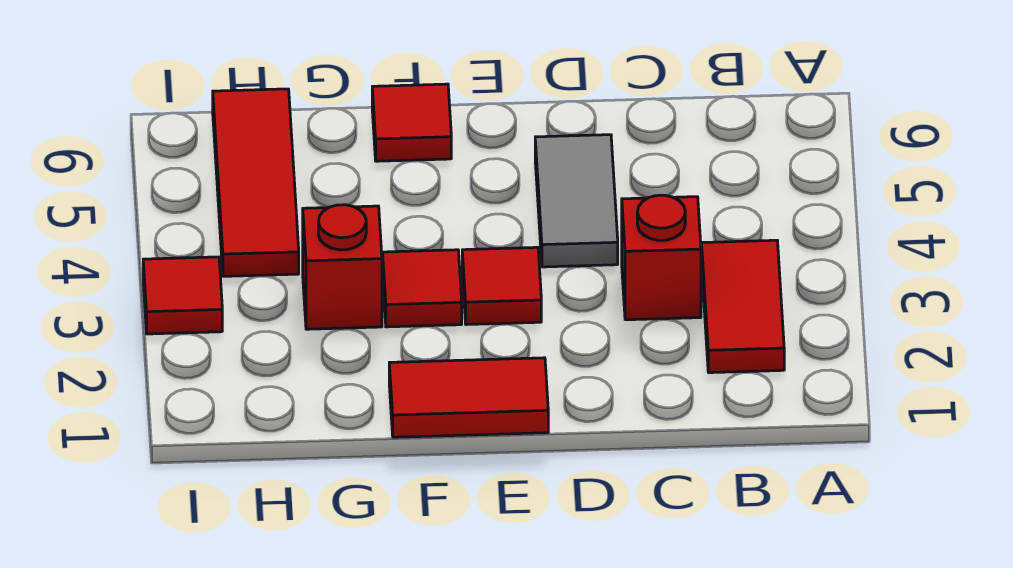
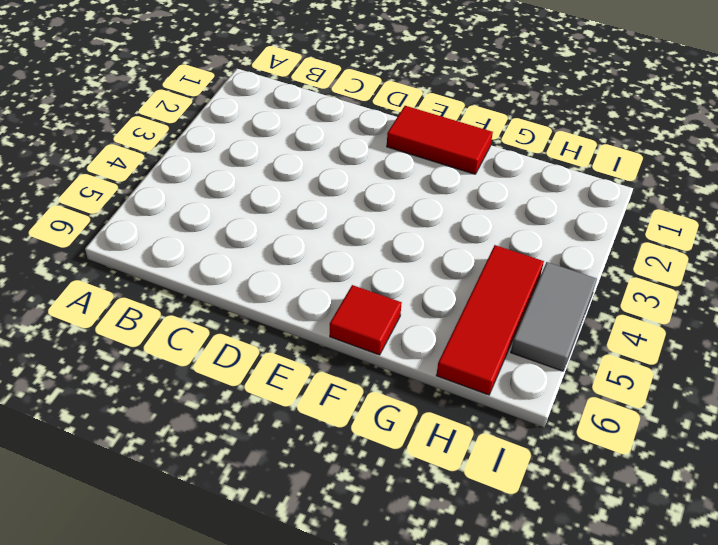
grey tile I4:I5 level 1 -> grey tile D4:D5 level 1
none -> red tile B2:B3 level 1
none -> red brick C3 level 1

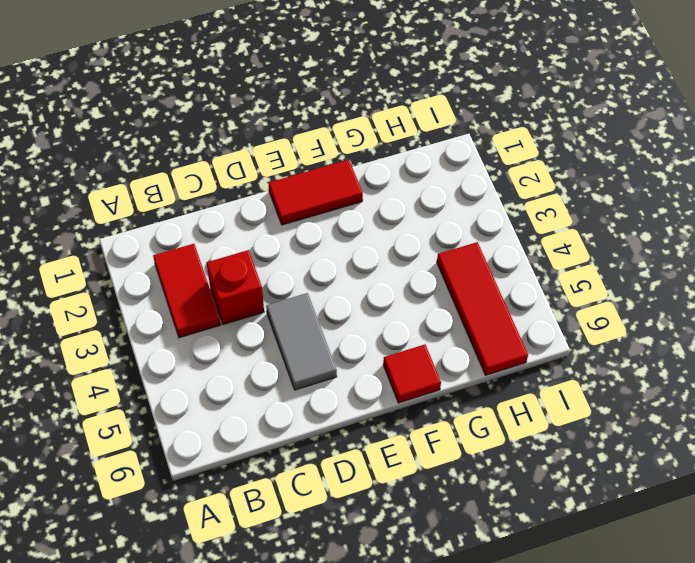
none -> red tile E3 level 1
none -> red tile F3 level 1

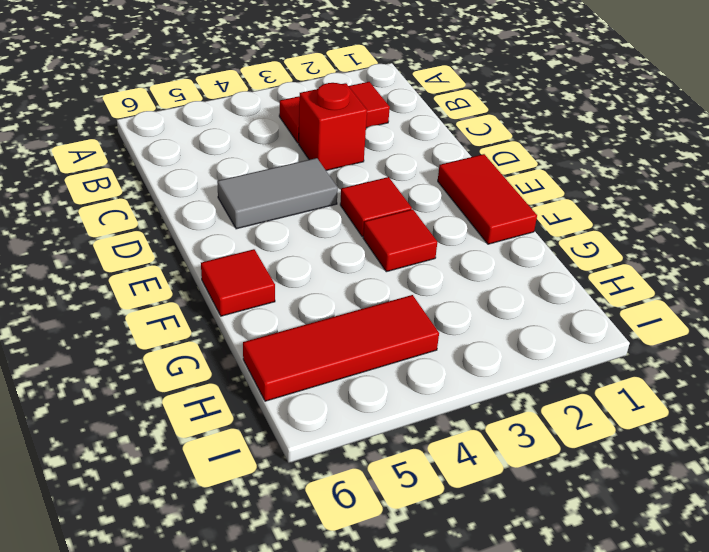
none -> red brick G3 level 1
none -> red tile I3 level 1

